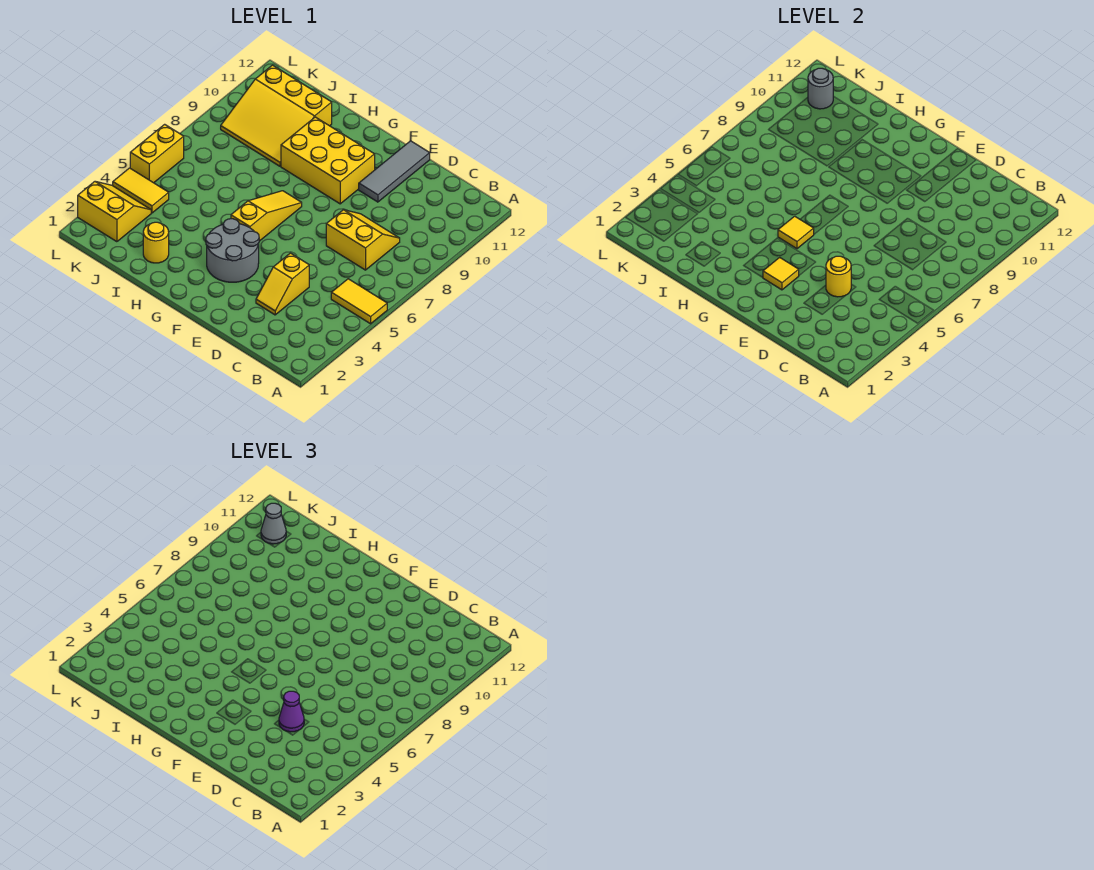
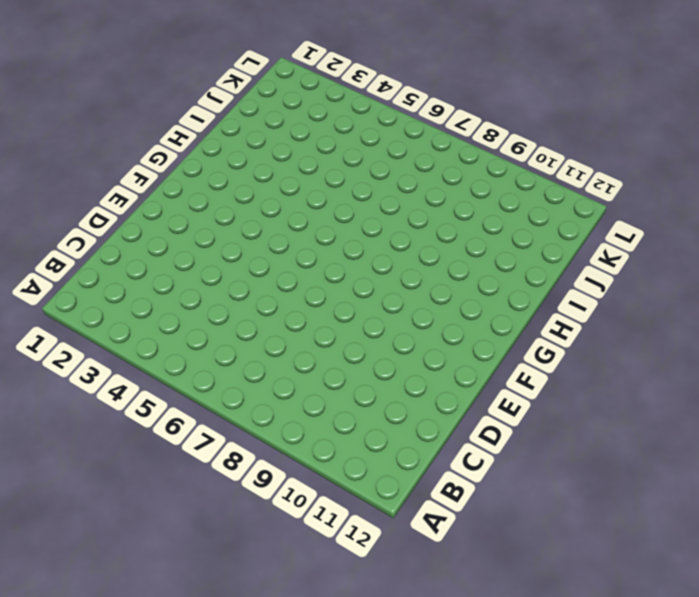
none -> yellow tile A5:B5 level 1
none -> yellow slope C7:D8 level 1 top 7
none -> yellow slope D3:D4 level 1 top 4

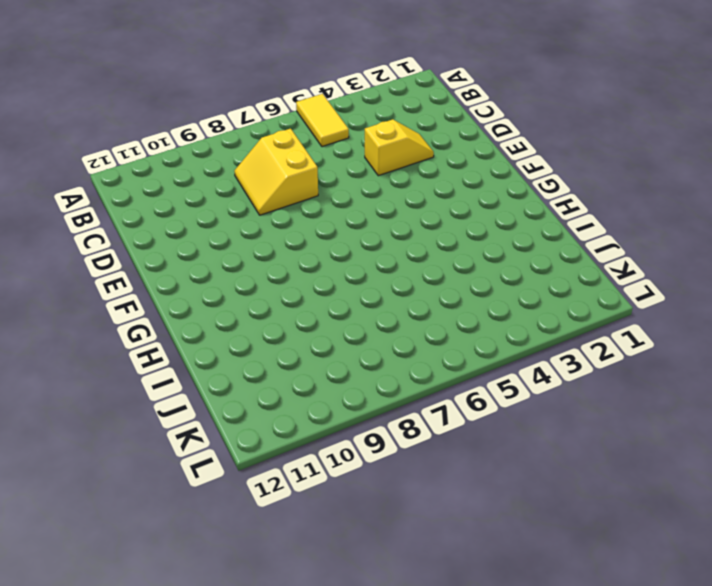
none -> grey tile E10:E12 level 1
none -> grey round brick F3:G4 level 1
none -> yellow brick F9:H10 level 1

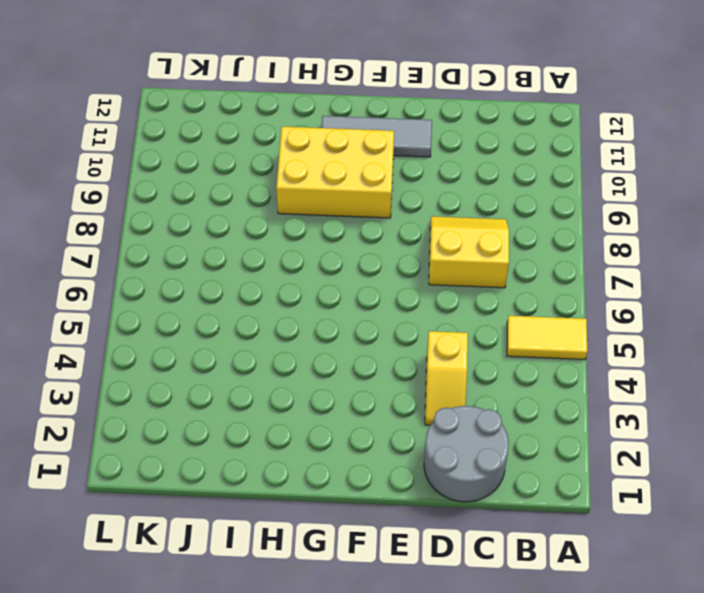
grey round brick C1:D2 level 1 -> grey round brick F3:G4 level 1
grey tile E11:G11 level 1 -> grey tile E10:E12 level 1
none -> yellow slope G5:G7 level 1 top 5
none -> yellow round brick I2 level 1
none -> yellow slope I9:K11 level 1 top 11

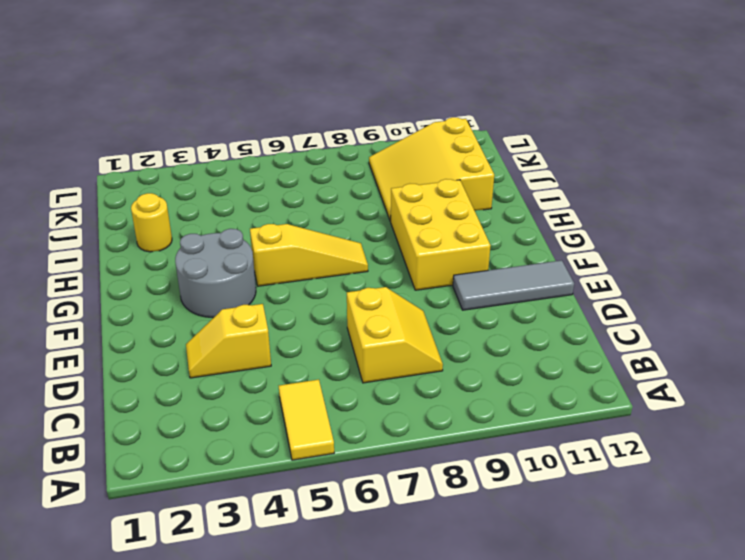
none -> yellow slope K2:L3 level 1 top 2
none -> yellow tile K4:L4 level 1
none -> yellow brick L5:L6 level 1

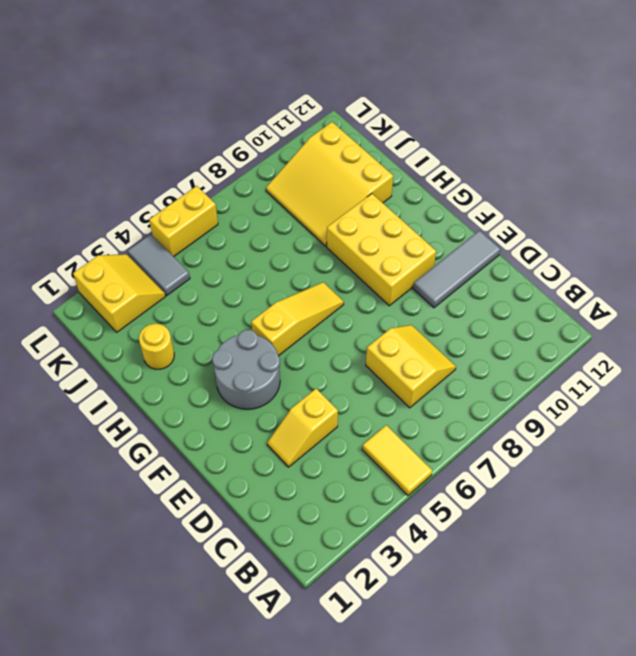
grey tile K4:L4 level 1 -> yellow tile K4:L4 level 1
none -> yellow round brick D4 level 2
none -> yellow tile F3 level 2
none -> yellow tile G5 level 2

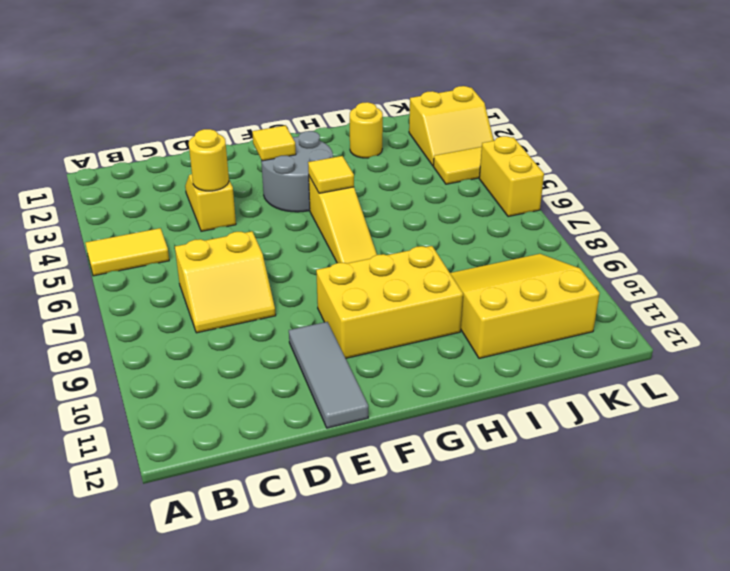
none -> grey round brick K11 level 2
none -> purple cone D4 level 3
none -> grey cone K11 level 3

